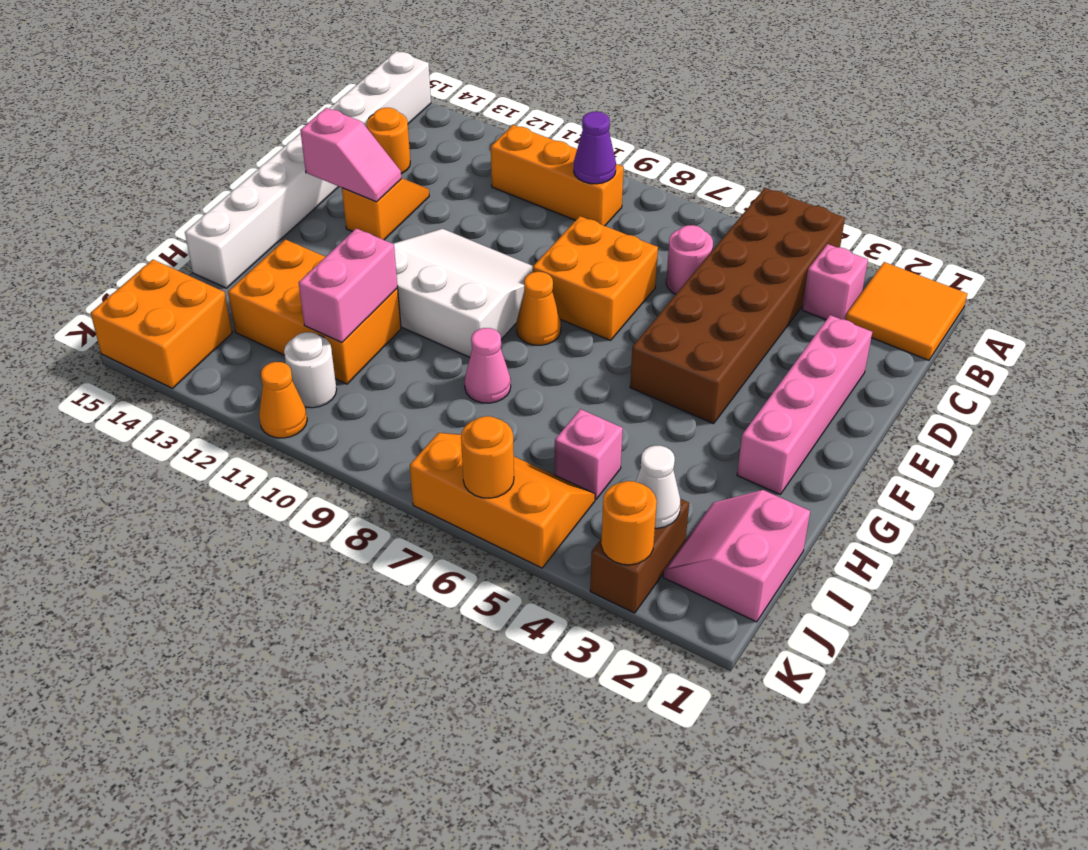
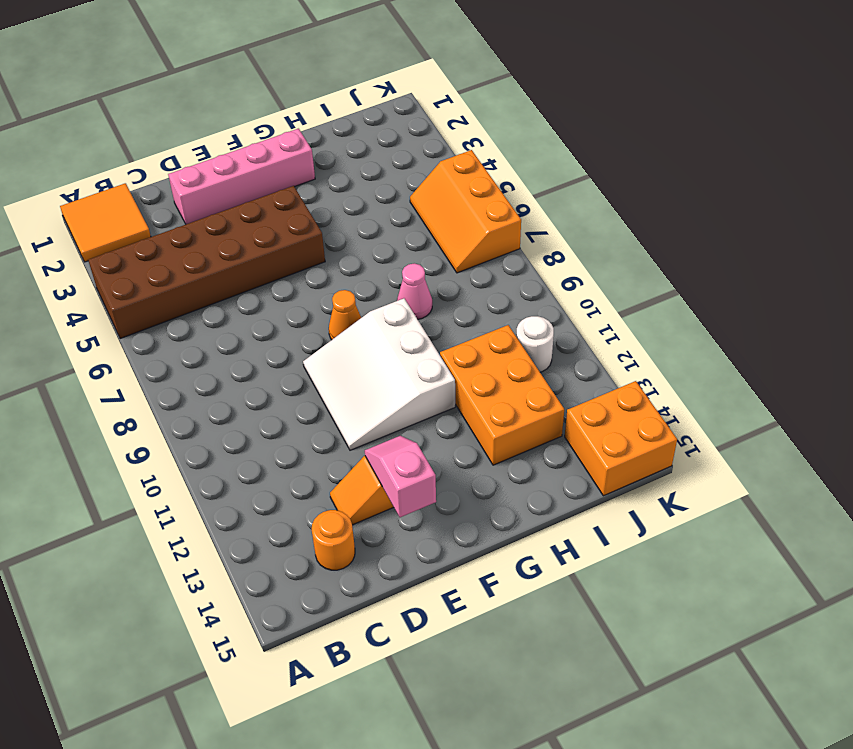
none -> white brick A15:H15 level 1
none -> pink brick B3 level 1
none -> orange brick B9:B11 level 1

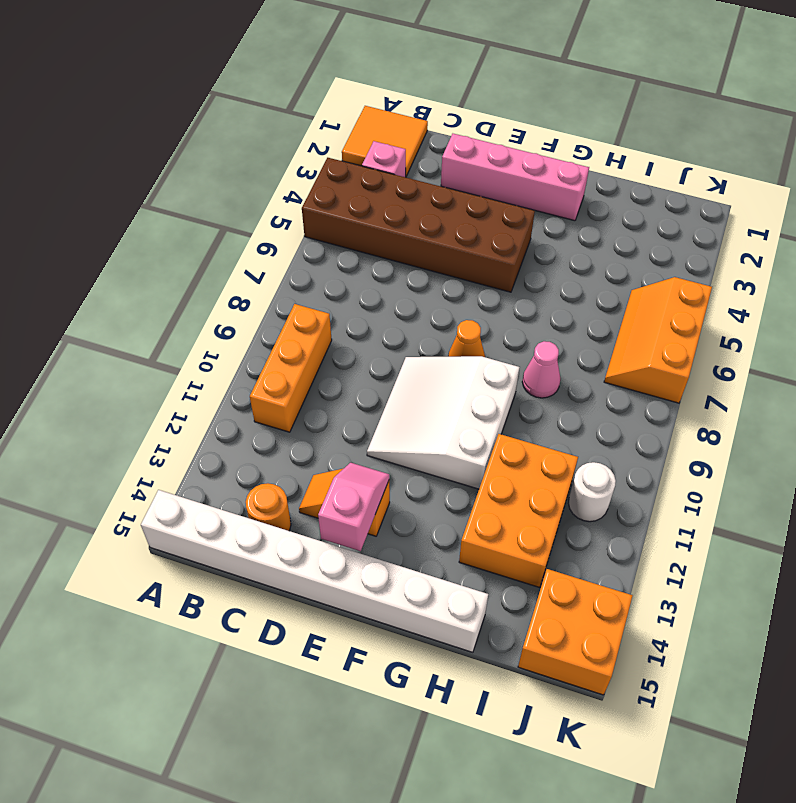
none -> pink round brick C6 level 1
none -> orange brick D7:E8 level 1
none -> pink slope I1:J2 level 1 top 1

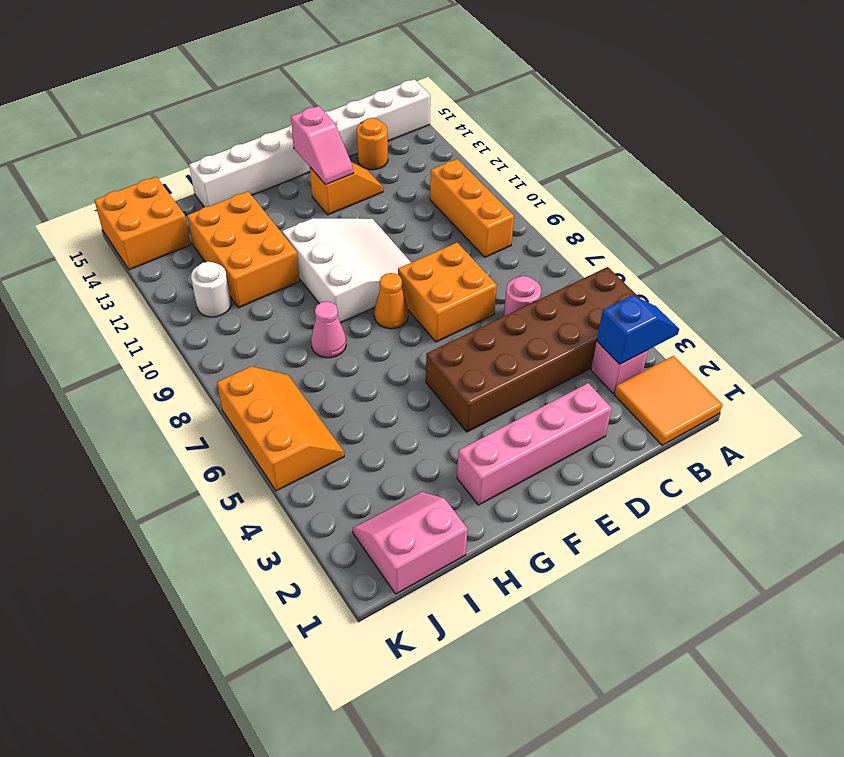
blue slope A3:B3 level 2 top B -> none
none -> pink brick I5 level 1
none -> brown brick J3:K3 level 1
none -> orange cone K11 level 1

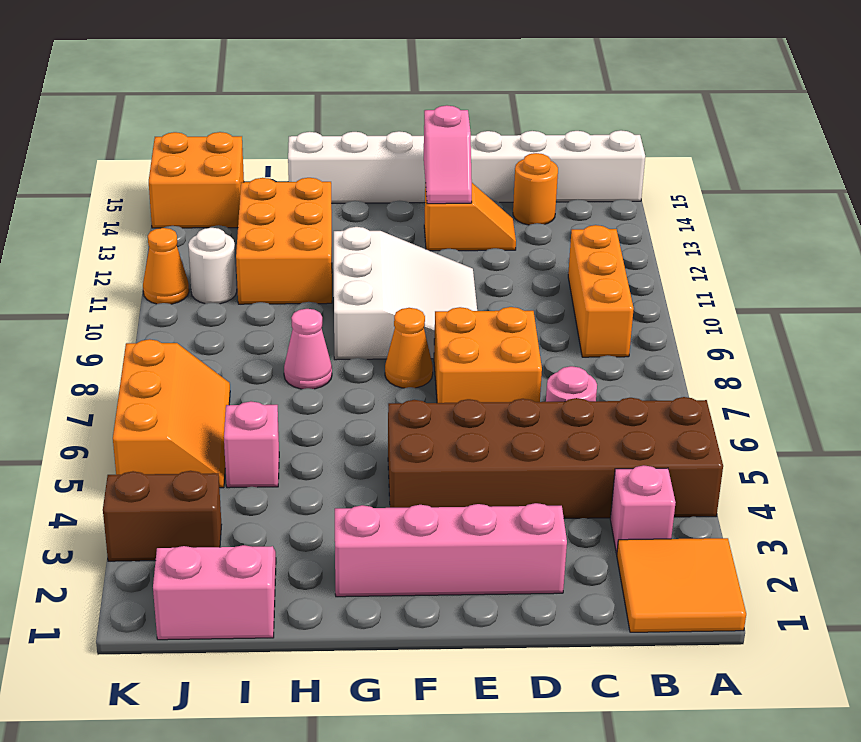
none -> purple cone B9 level 2
none -> pink brick H11:I11 level 2
none -> white cone J3 level 2

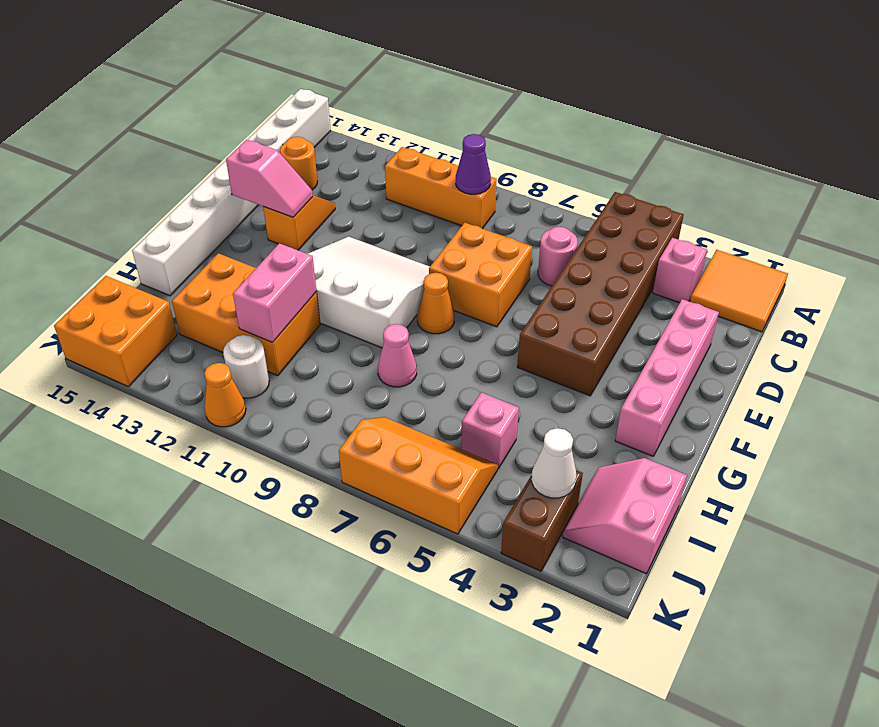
none -> orange round brick K3 level 2
none -> orange round brick K6 level 2

